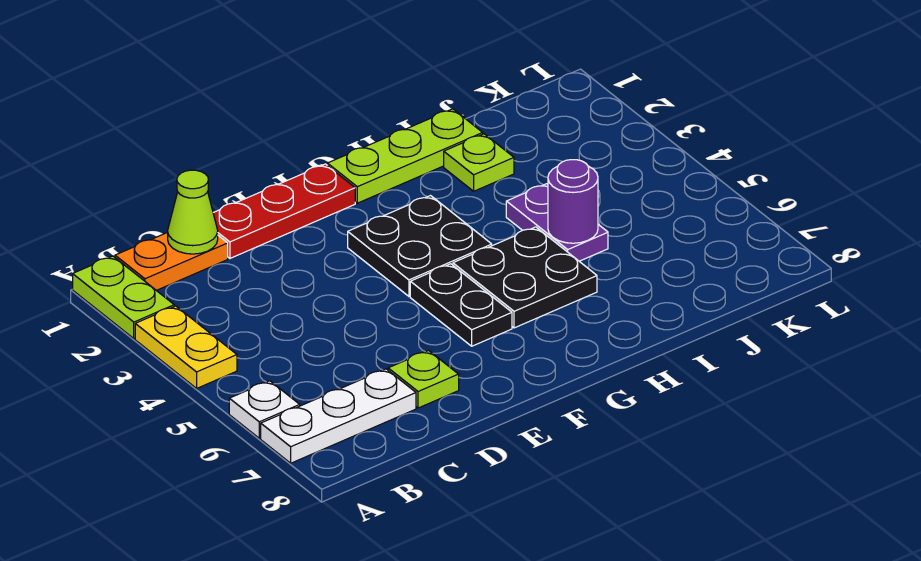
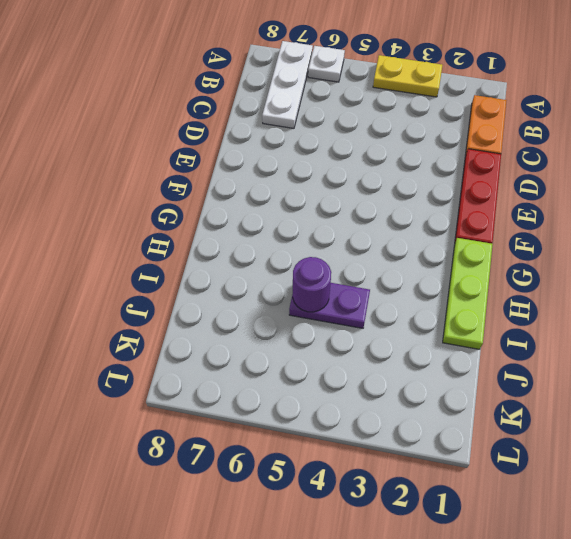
none -> lime plate A1:A2 level 1
none -> lime plate D7 level 1
none -> black plate F3:G4 level 1

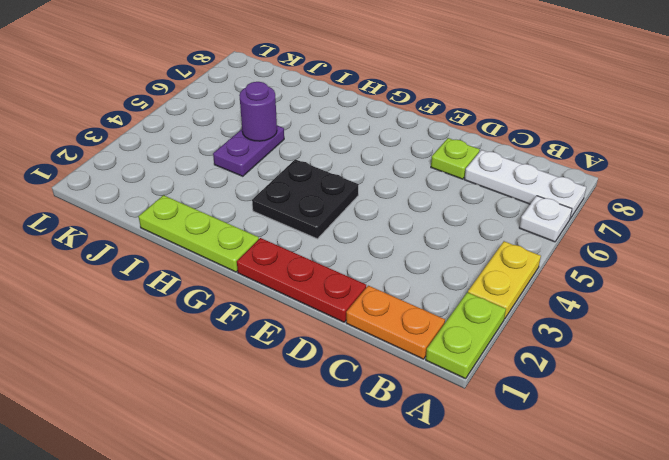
none -> black plate F5:F6 level 1
none -> black plate G5:H6 level 1
none -> lime plate I2 level 1

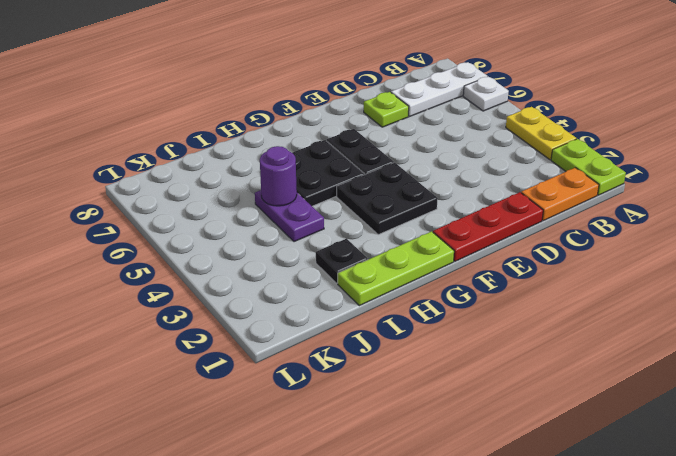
black plate I2 level 1 -> lime plate I2 level 1
none -> lime cone C1 level 2

